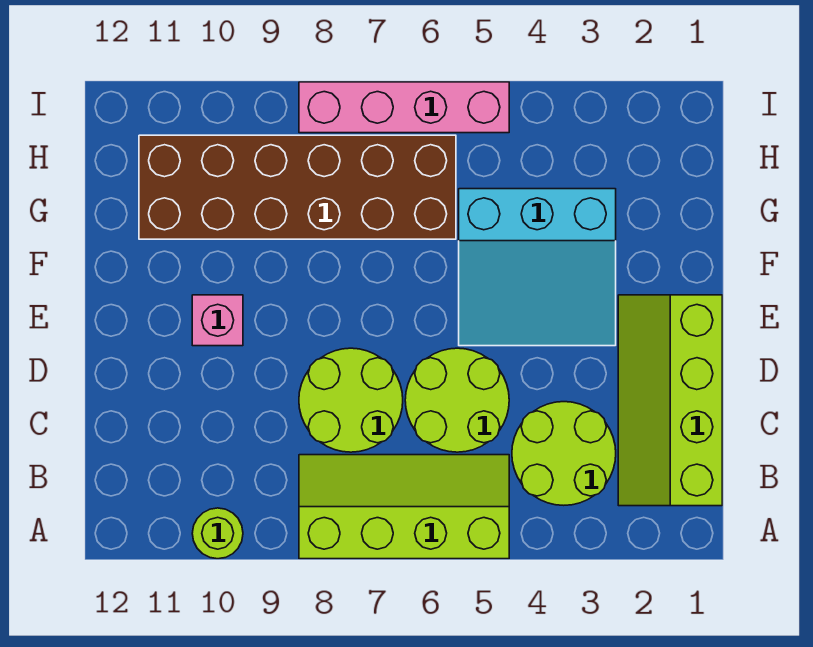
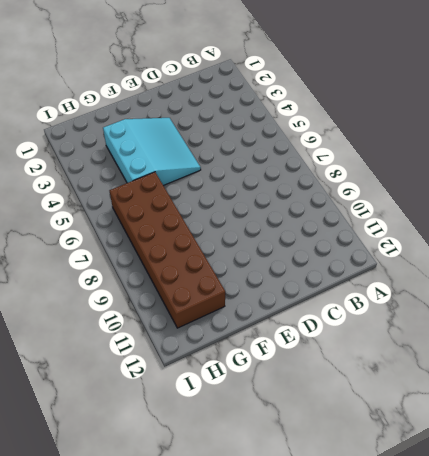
none -> lime slope A5:B8 level 1 top A
none -> lime round brick A10 level 1

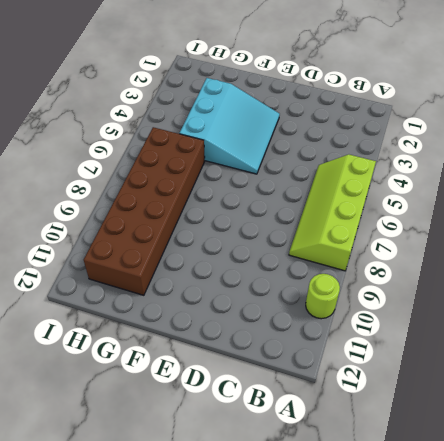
none -> lime slope B1:E2 level 1 top 1
none -> lime round brick B3:C4 level 1

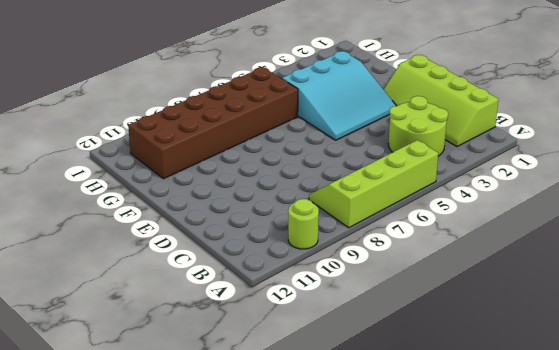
none -> lime round brick C5:D6 level 1
none -> lime round brick C7:D8 level 1

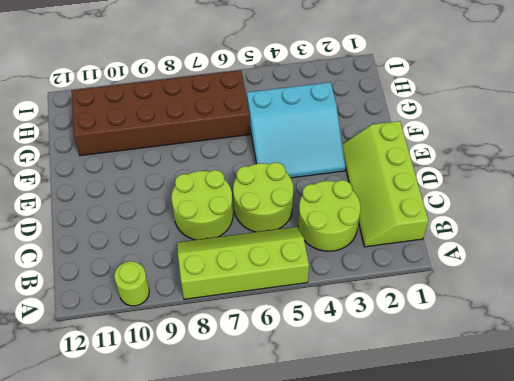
none -> pink brick E10 level 1
none -> pink brick I5:I8 level 1

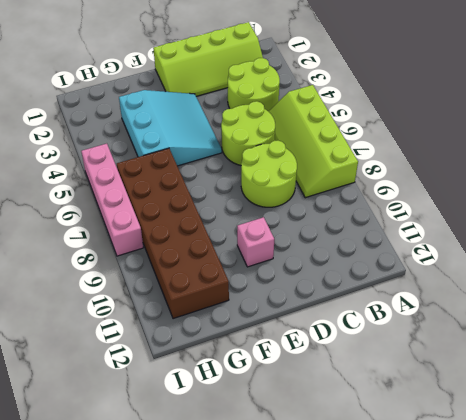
none -> lime round brick A10 level 1

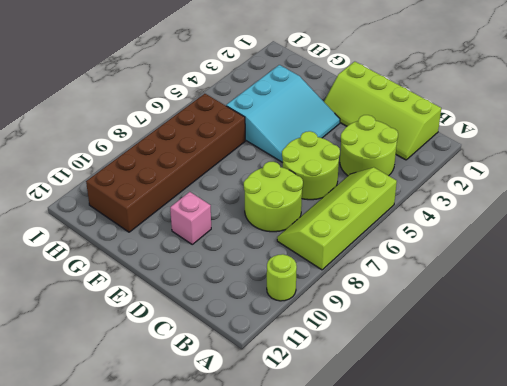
none -> pink brick I5:I8 level 1

